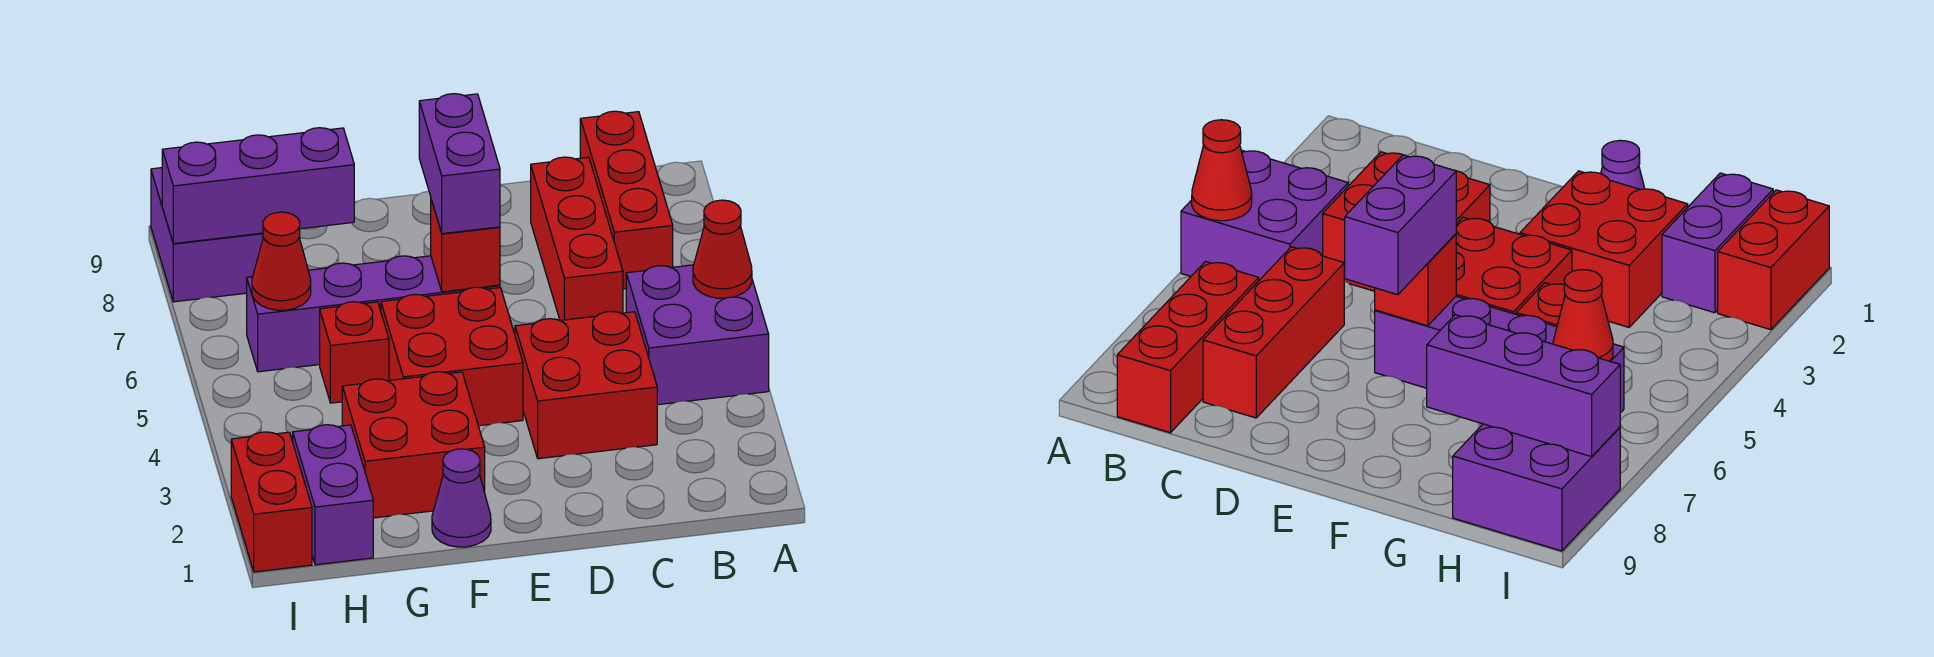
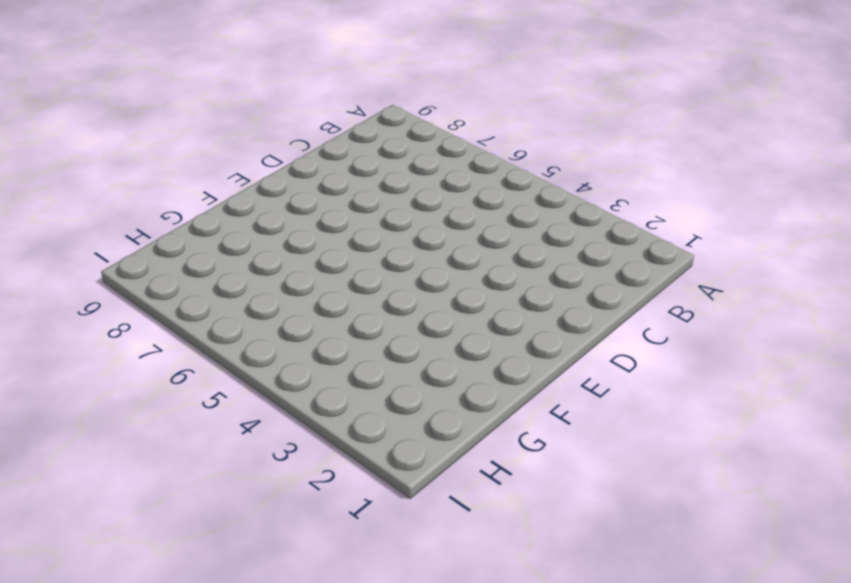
none -> purple brick A4:B5 level 1
none -> red brick B7:B9 level 1
none -> red brick C3:D4 level 1

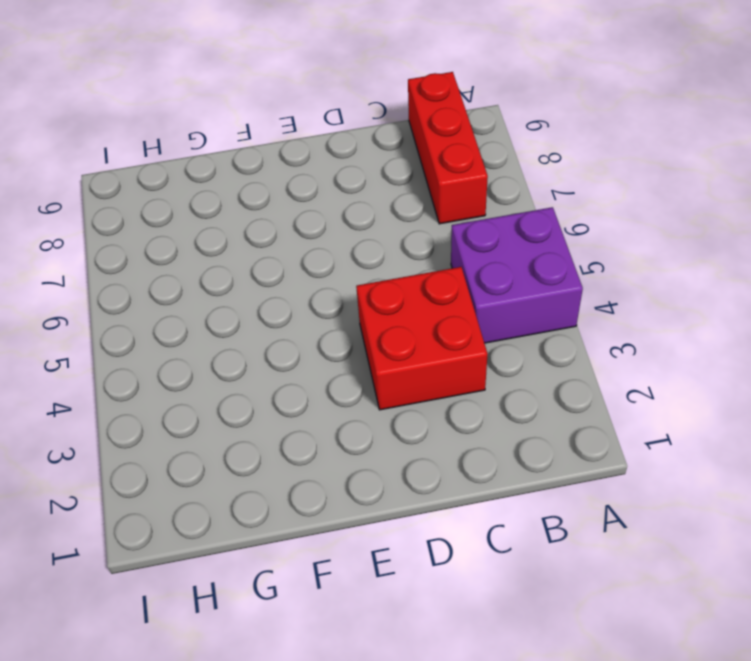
none -> red brick C6:C8 level 1
none -> red brick E4:F5 level 1
none -> purple brick E6:H6 level 1

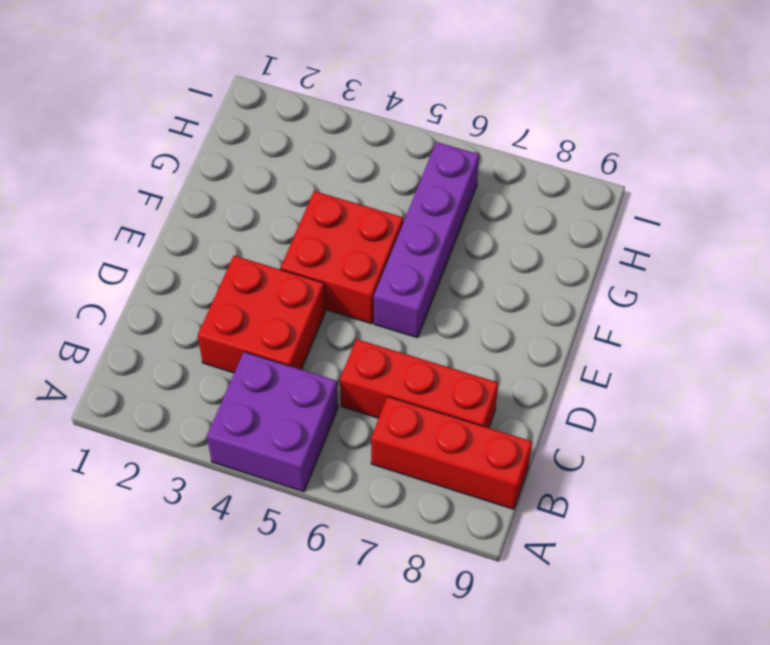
none -> purple cone F1 level 1
none -> red brick F2:G3 level 1
none -> red brick G5 level 1

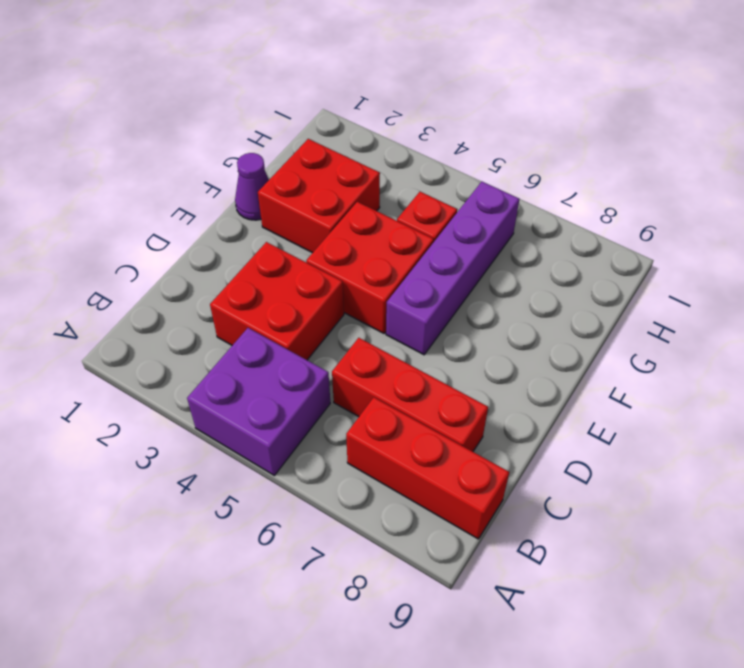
none -> purple brick H1:H2 level 1
none -> purple brick H8:I9 level 1
none -> red brick I1:I2 level 1

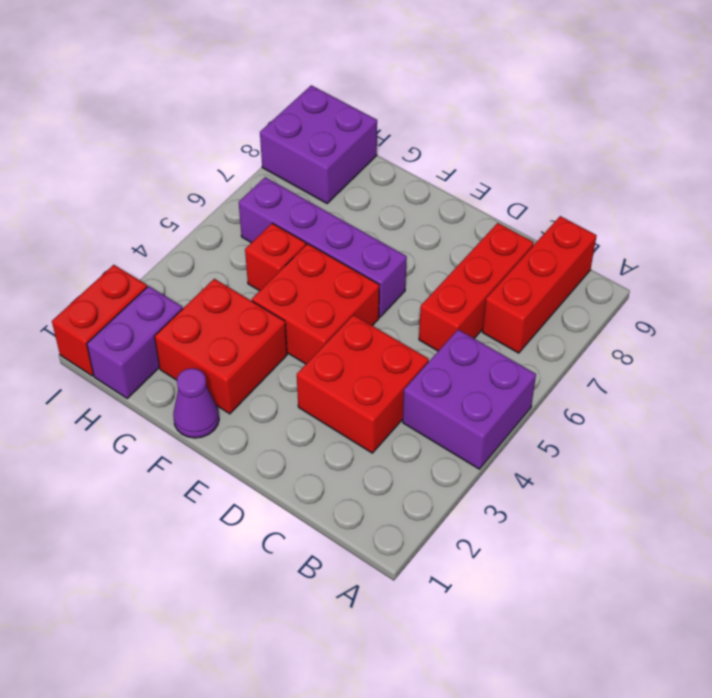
none -> red cone A5 level 2
none -> red brick E6 level 2
none -> purple brick G8:I8 level 2

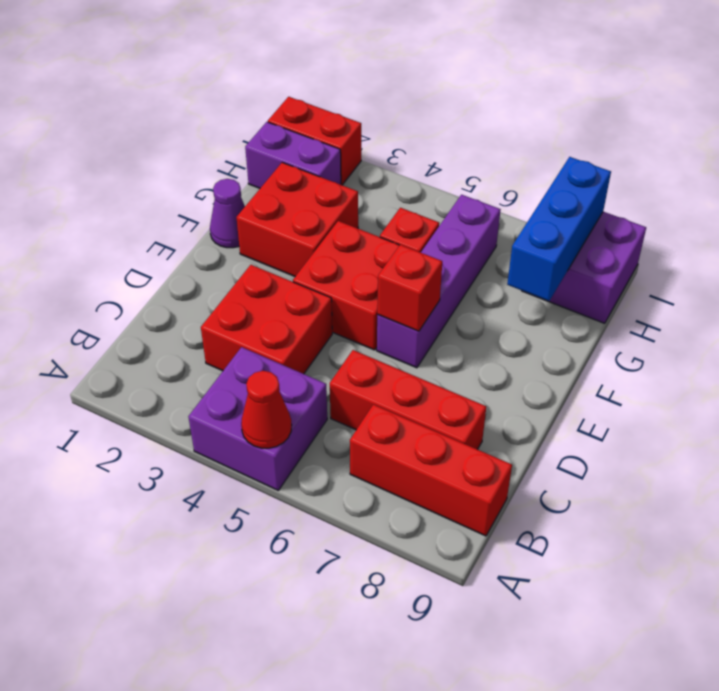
blue brick G8:I8 level 2 -> purple brick G8:I8 level 2
none -> red cone H6 level 2
none -> purple brick E6:E7 level 3

